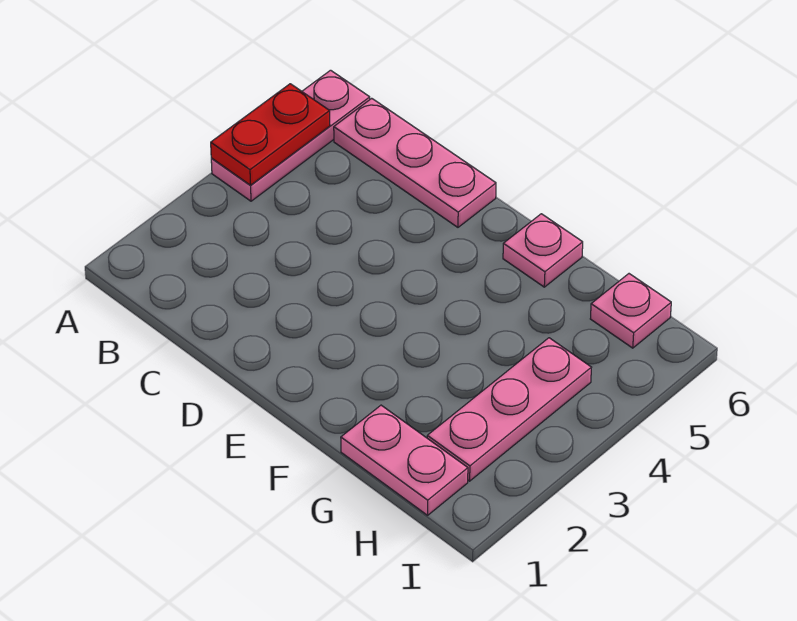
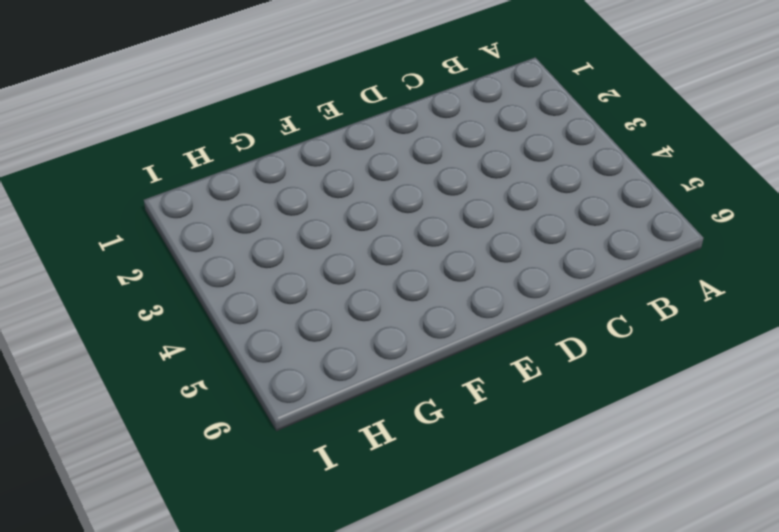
none -> pink plate A4:A6 level 1
none -> pink plate B6:D6 level 1

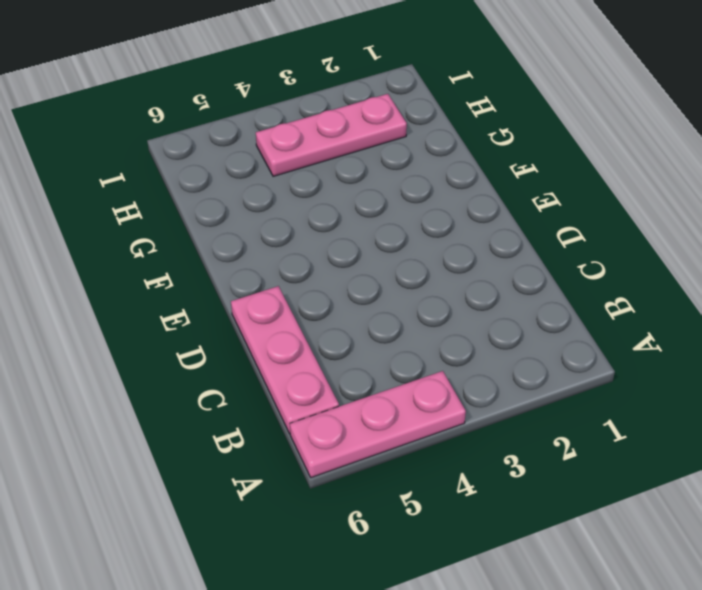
none -> pink plate F6 level 1
none -> pink plate G1:H1 level 1

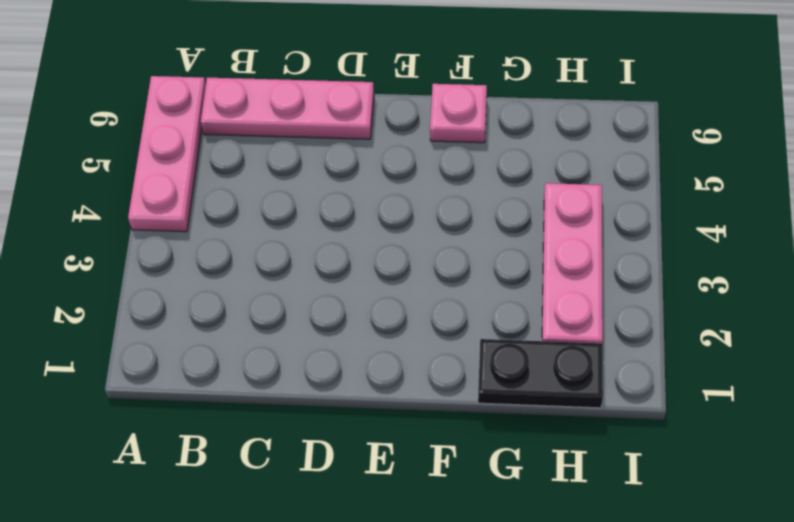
black plate G1:H1 level 1 -> pink plate G1:H1 level 1
none -> pink plate H6 level 1
none -> red plate A4:A5 level 2

